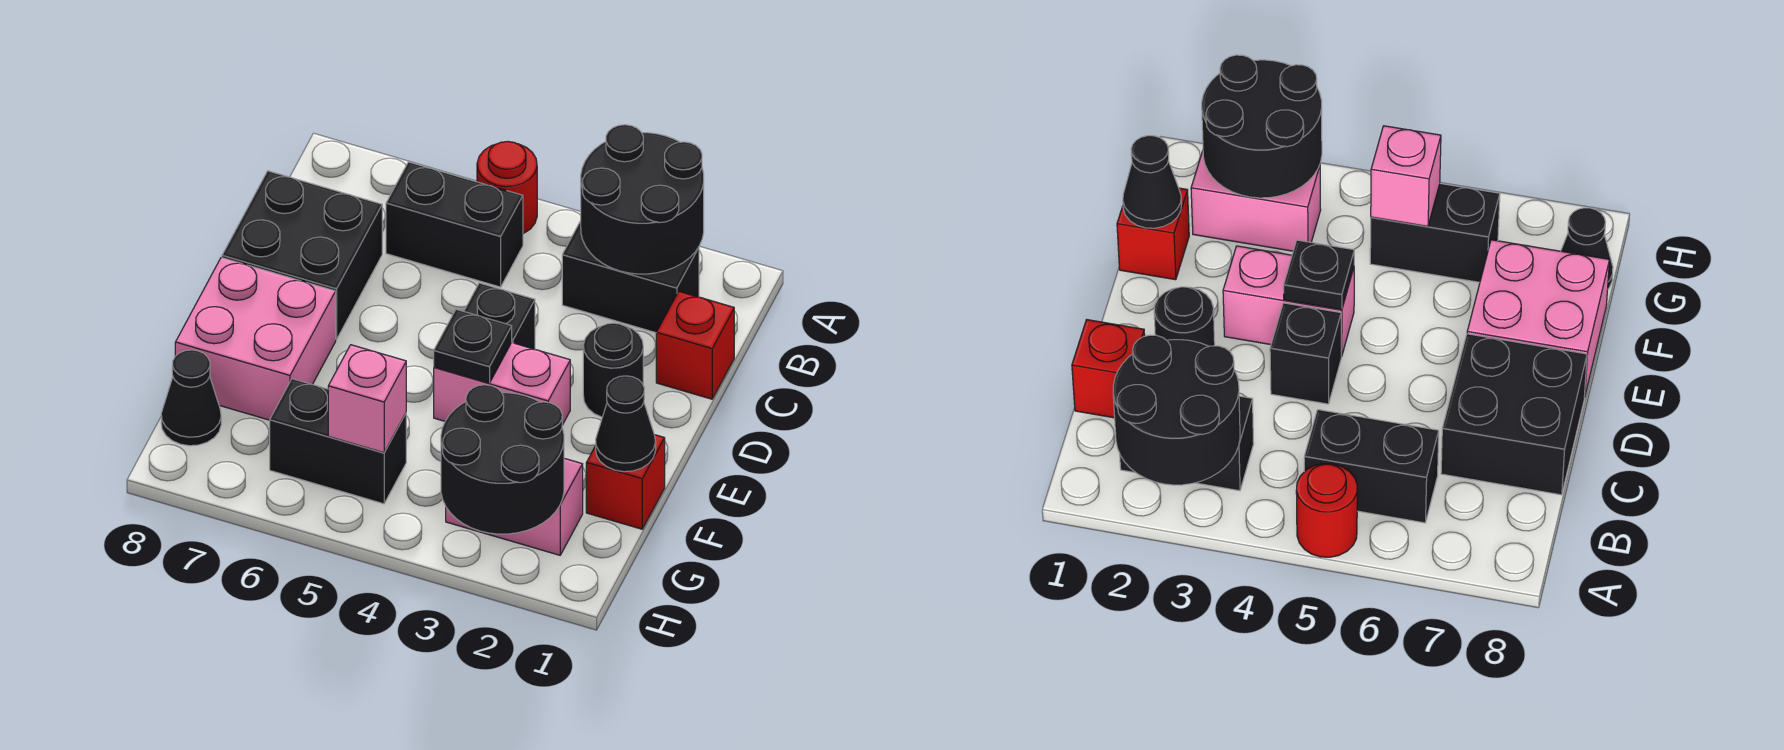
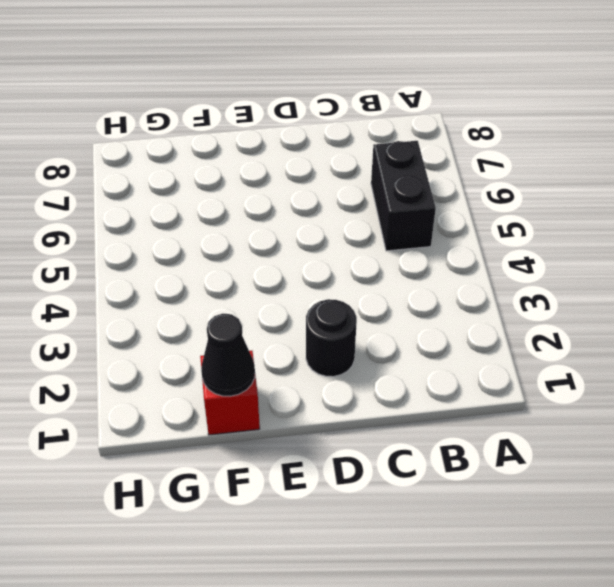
none -> red round brick A5 level 1
none -> black brick B2:B3 level 1
none -> red brick C1 level 1

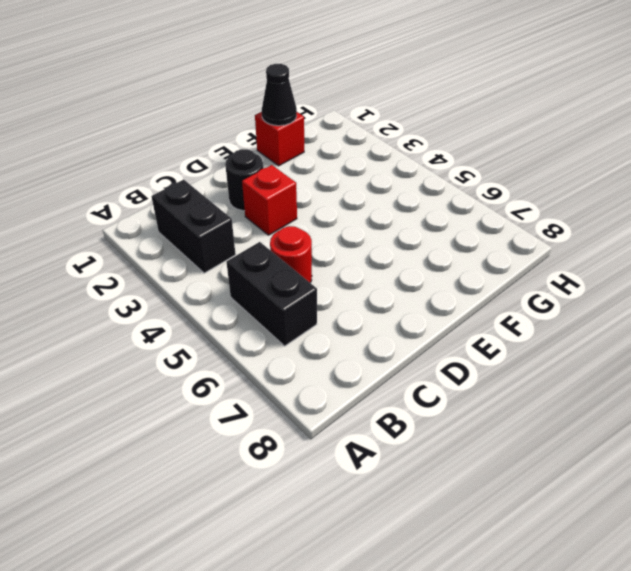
red round brick C5 level 1 -> red round brick A5 level 1
red brick D3 level 1 -> red brick C1 level 1
none -> black brick C7:D8 level 1
none -> black brick D4 level 1
none -> pink brick E3:E4 level 1

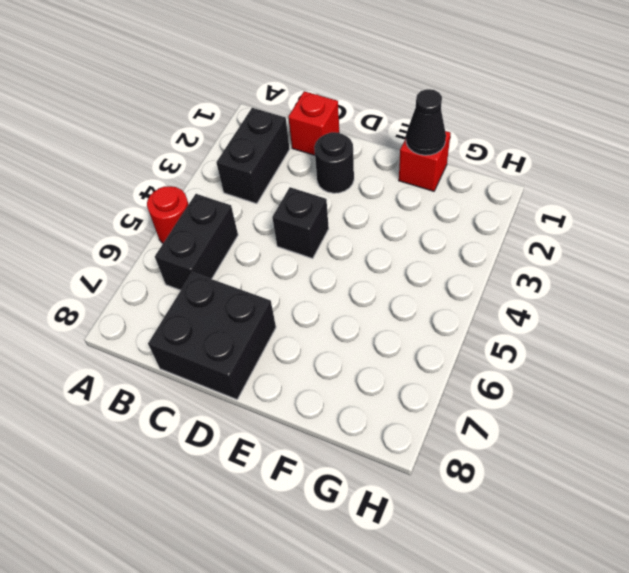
none -> pink brick E3:E4 level 1
none -> pink brick E7:F8 level 1
none -> pink brick G2:G3 level 1

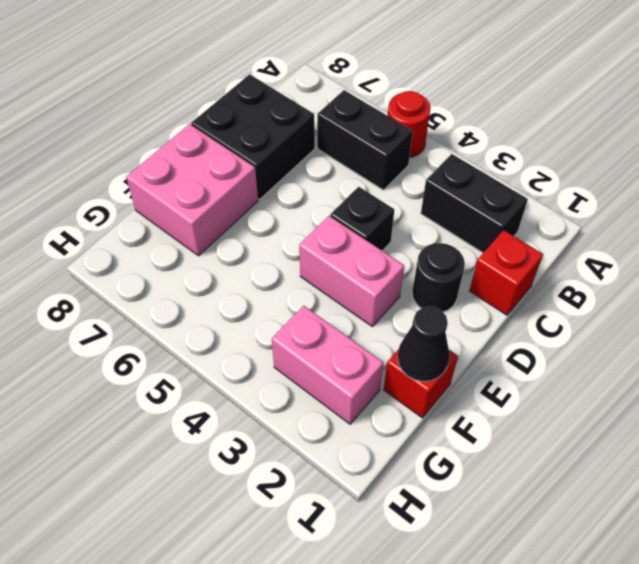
none -> black brick G5:G6 level 1
none -> black cone G8 level 1
none -> black round brick A2:B3 level 2

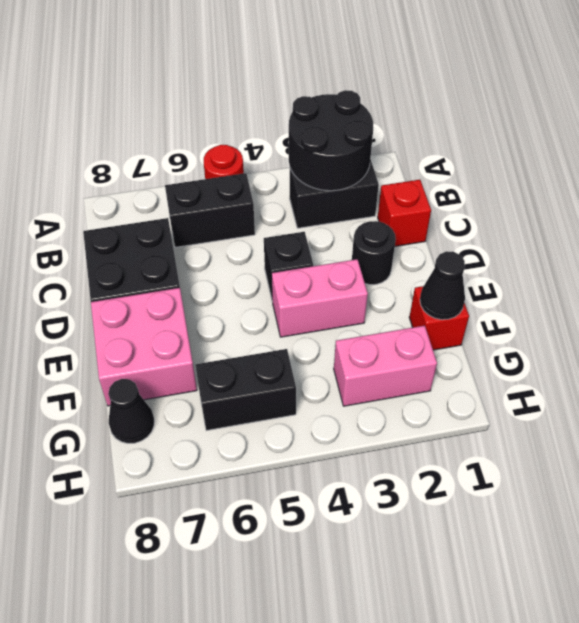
none -> black plate E4 level 2
none -> black round brick G2:H3 level 2
none -> pink brick G5 level 2

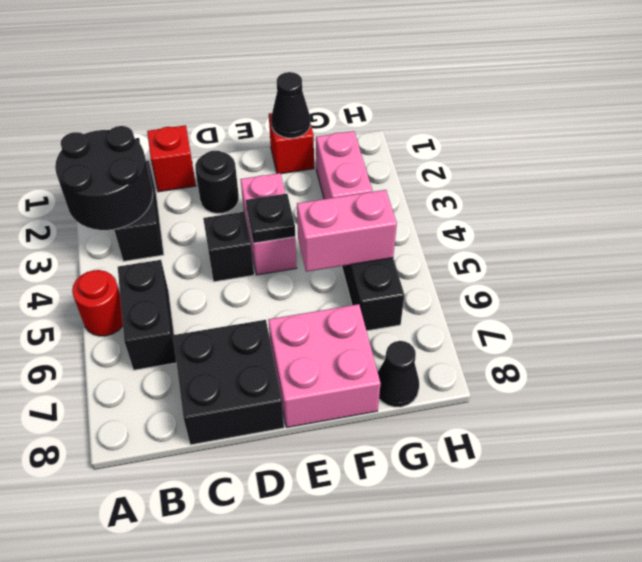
pink brick F5:G5 level 2 -> pink brick G5 level 2
none -> black round brick G2:H3 level 2

